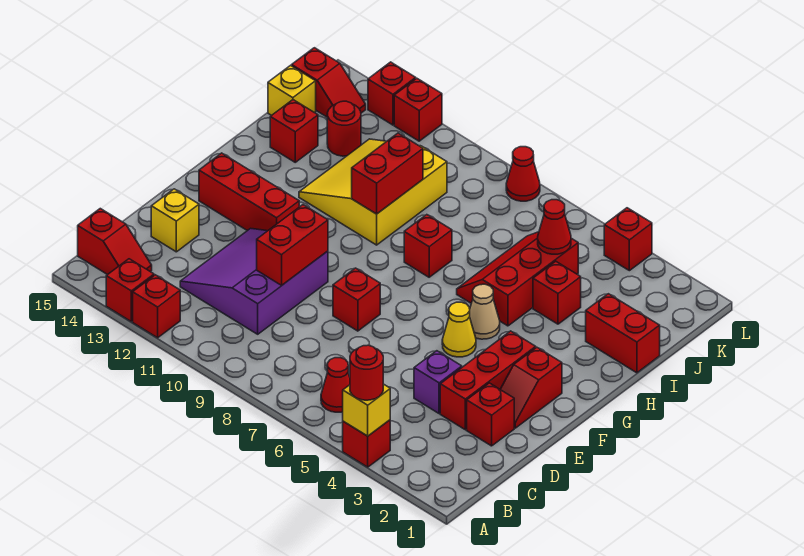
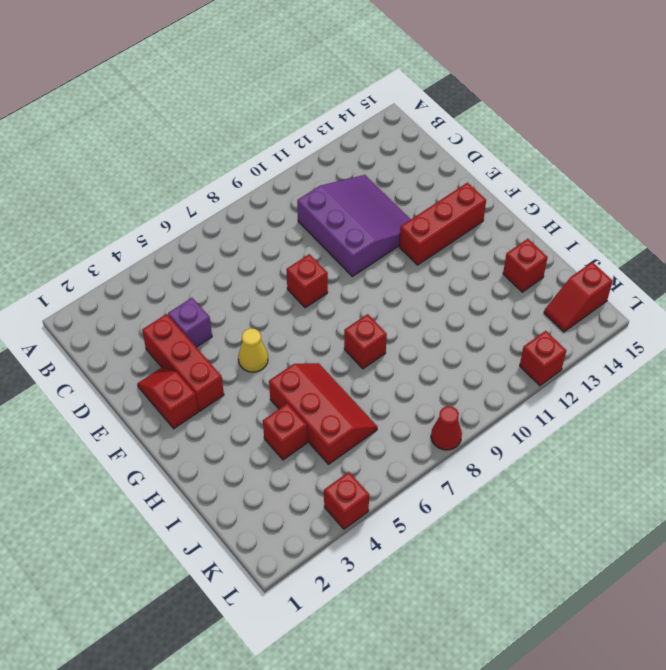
none -> red brick A4 level 1
none -> red brick A12 level 1
none -> red brick A13 level 1
none -> red cone B6 level 1

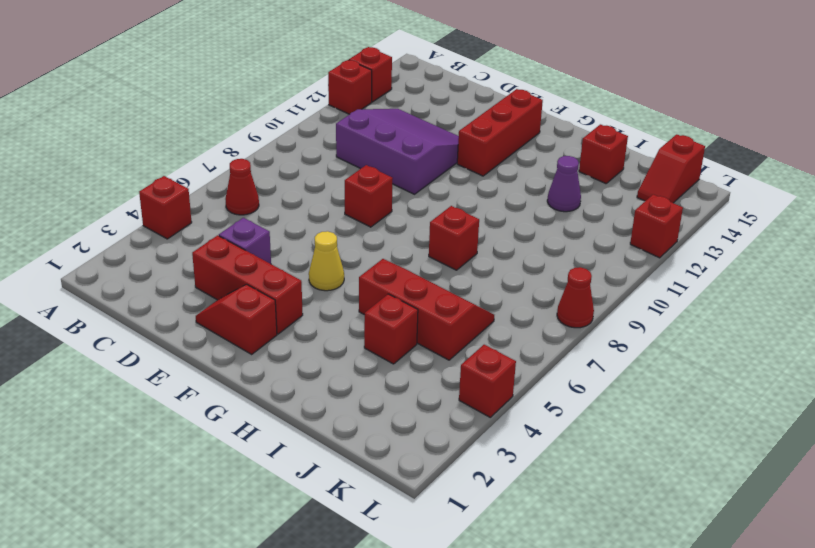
purple cone I12 level 1 -> yellow slope H10:J12 level 1 top 10
none -> red slope B14:B15 level 1 top 15
none -> red brick D2 level 1
none -> yellow brick D14 level 1
none -> tan cone G5 level 1

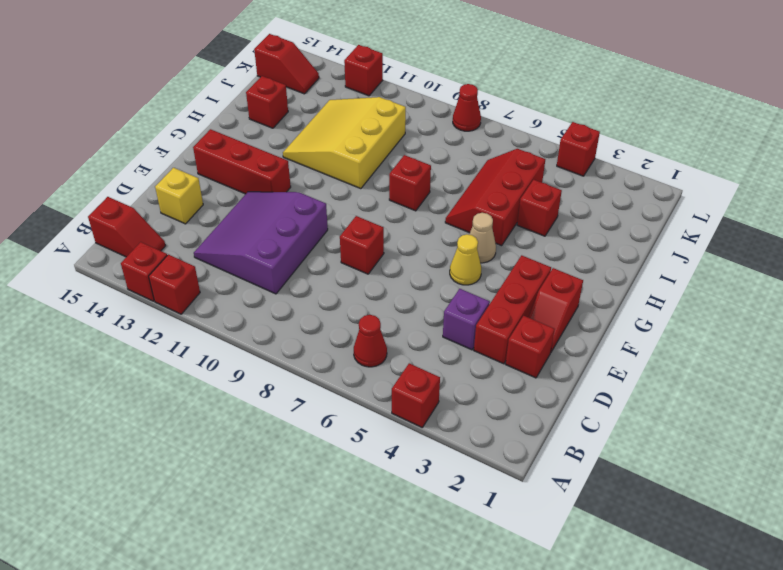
none -> red brick I1:I2 level 1
none -> red round brick J13 level 1
none -> yellow brick J15 level 1
none -> red brick L13 level 1

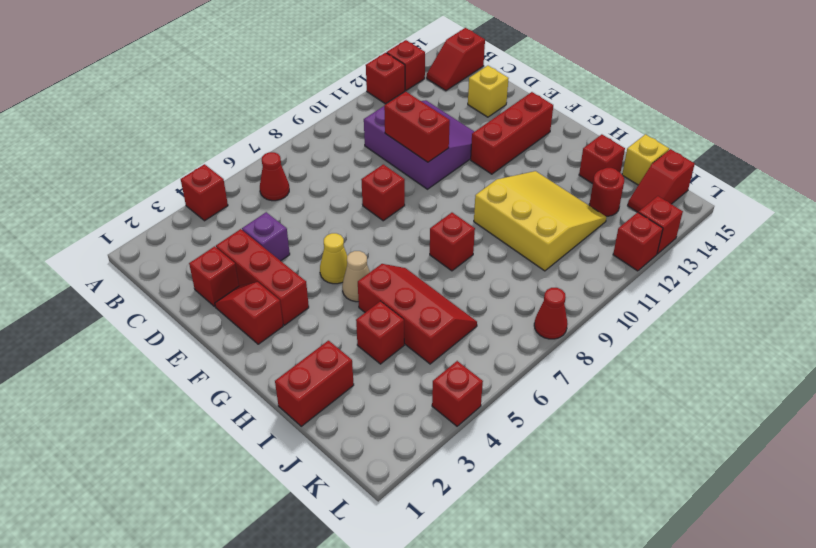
none -> yellow brick A4 level 2
none -> red brick H10:I10 level 2
none -> red cone J5 level 2
none -> red round brick A4 level 3

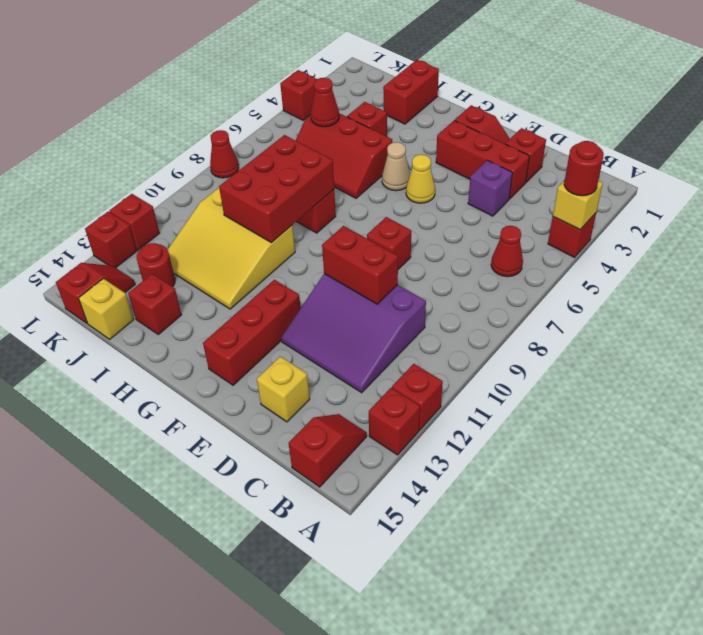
red brick H8:I10 level 2 -> red brick H10:I10 level 2

